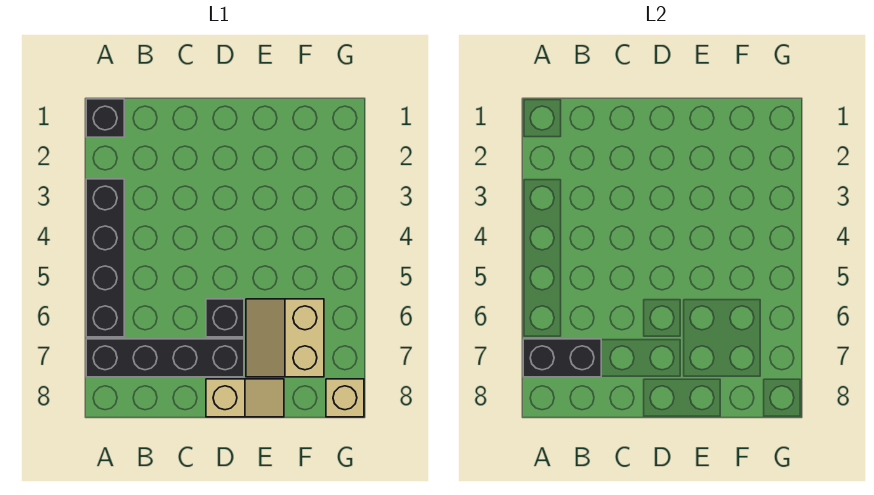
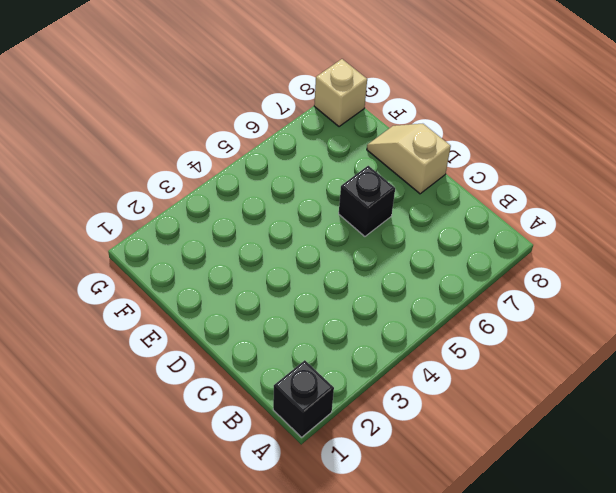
none -> black brick A3:A6 level 1
none -> black brick A7:D7 level 1

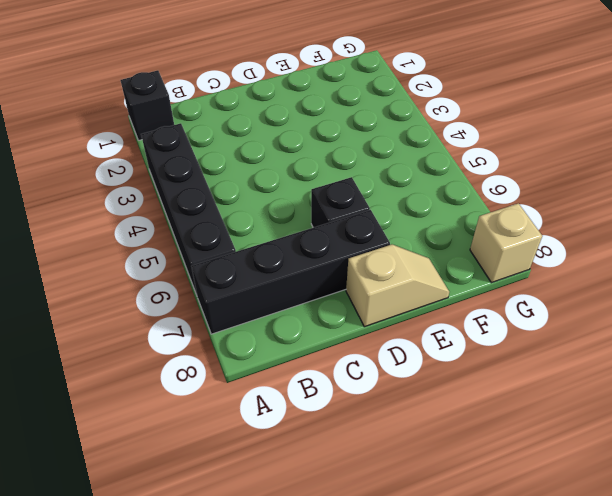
none -> tan slope E6:F7 level 1 top F
none -> black brick A7:B7 level 2

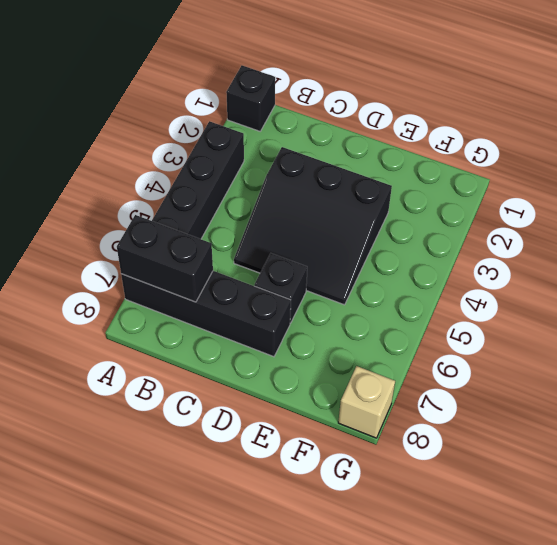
black slope C3:E5 level 1 top 3 -> none
none -> tan slope D8:E8 level 1 top D
none -> tan slope E6:F7 level 1 top F

